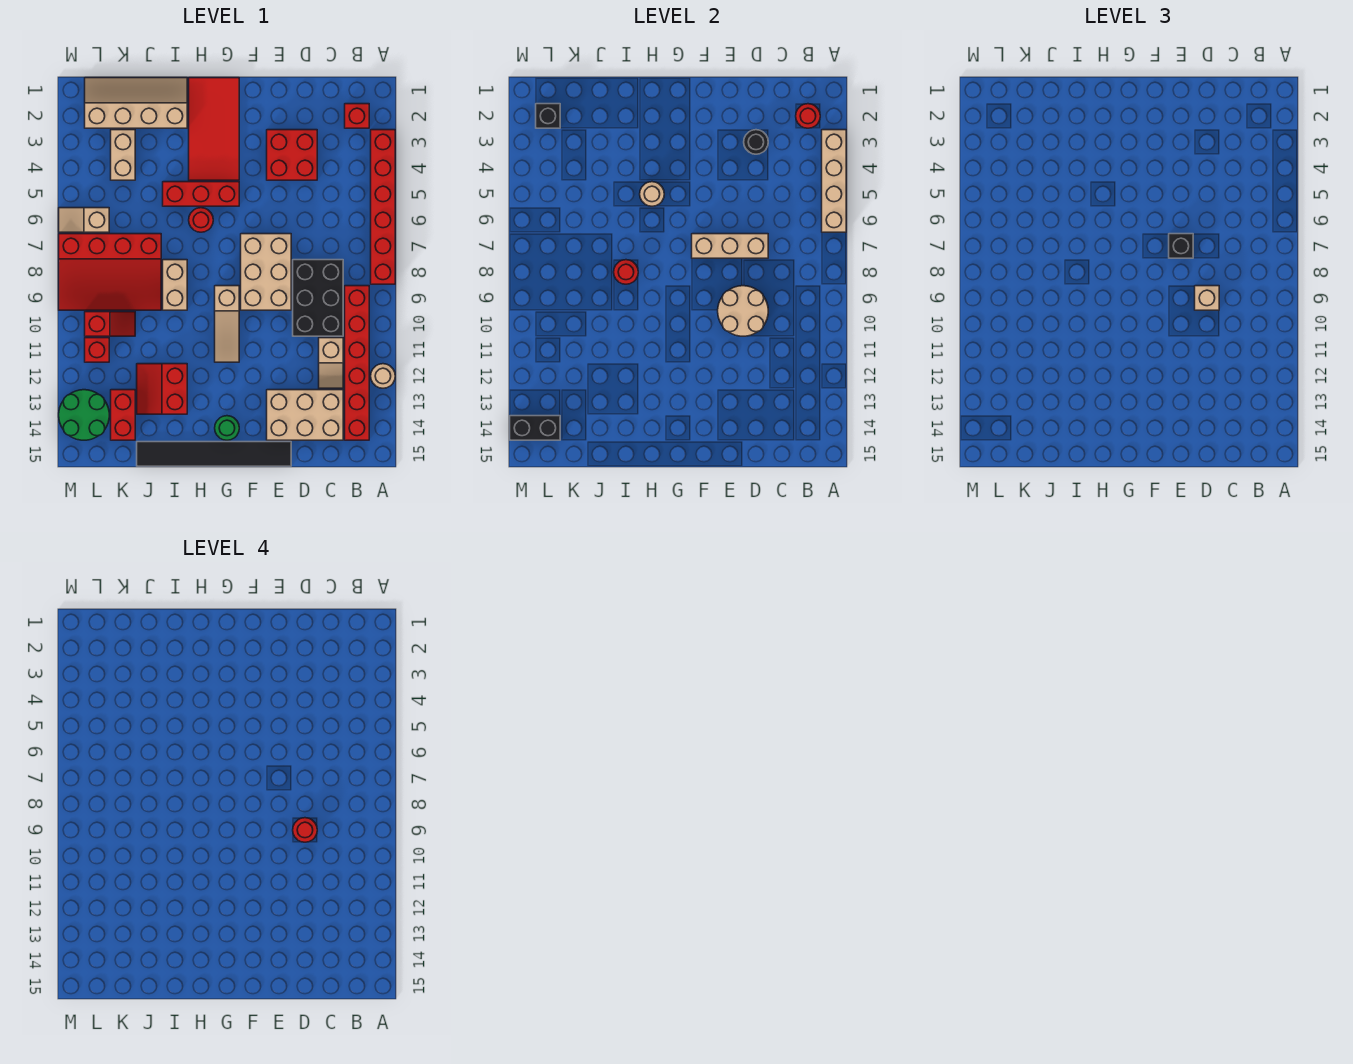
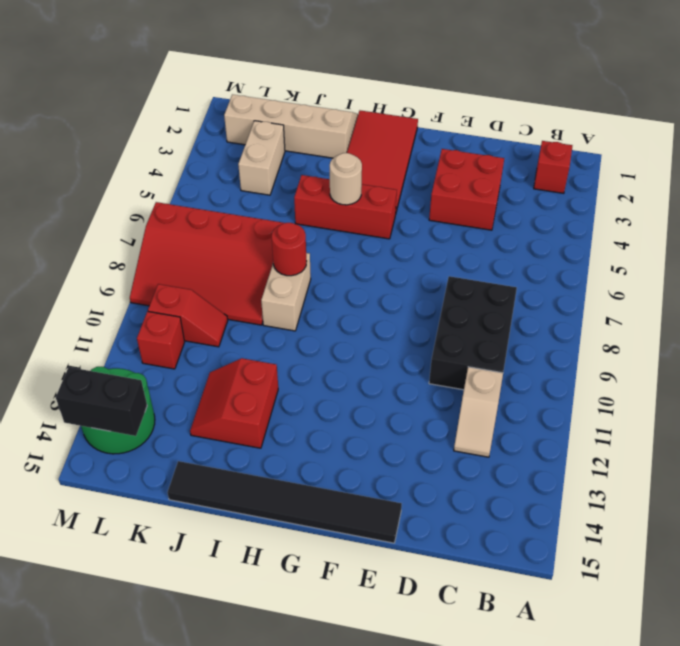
none -> red brick A3:A8 level 1
none -> tan round brick A12 level 1
none -> red brick B9:B14 level 1
none -> tan brick C13:E14 level 1

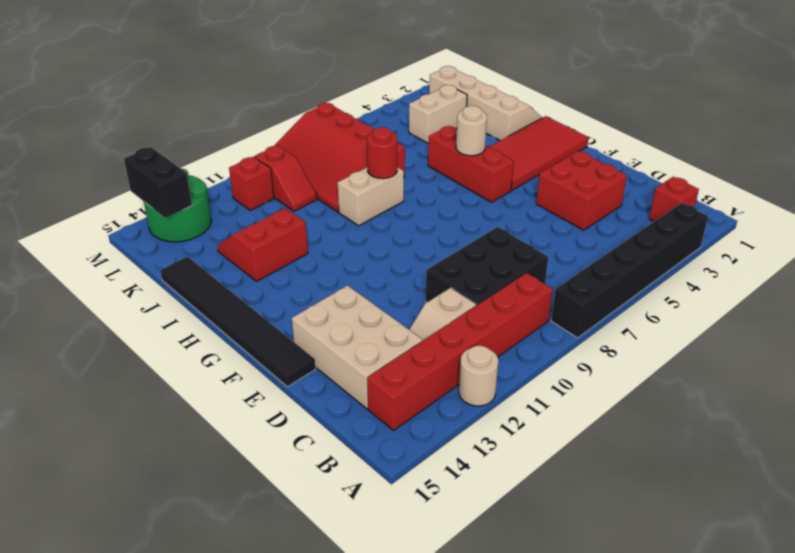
black brick A3:A8 level 1 -> red brick A3:A8 level 1
none -> tan brick E7:F9 level 1
none -> tan slope G9:G11 level 1 top 9
none -> green round brick G14 level 1
none -> red round brick H6 level 1

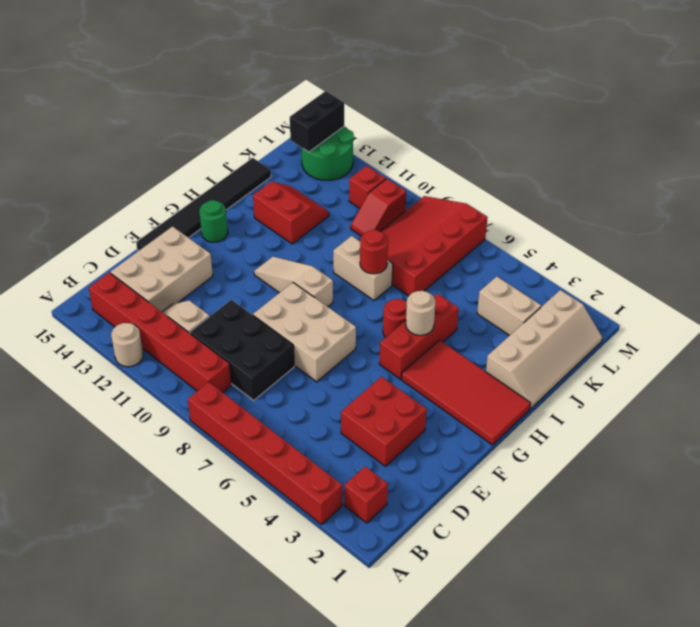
none -> red brick K13:K14 level 1
none -> tan slope L6:M6 level 1 top L
none -> tan brick A3:A6 level 2
none -> red round brick B2 level 2

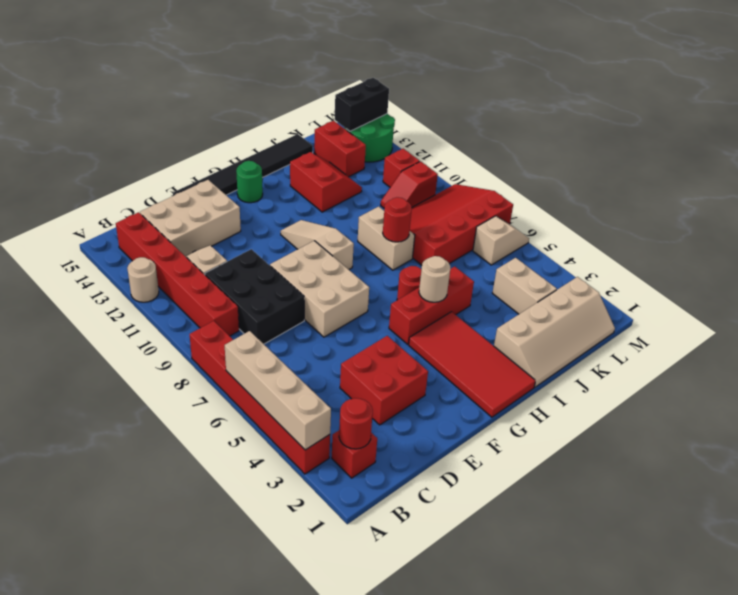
none -> black round brick D3 level 2
none -> tan brick D7:F7 level 2
none -> tan round brick D9:E10 level 2
none -> black brick L2 level 2

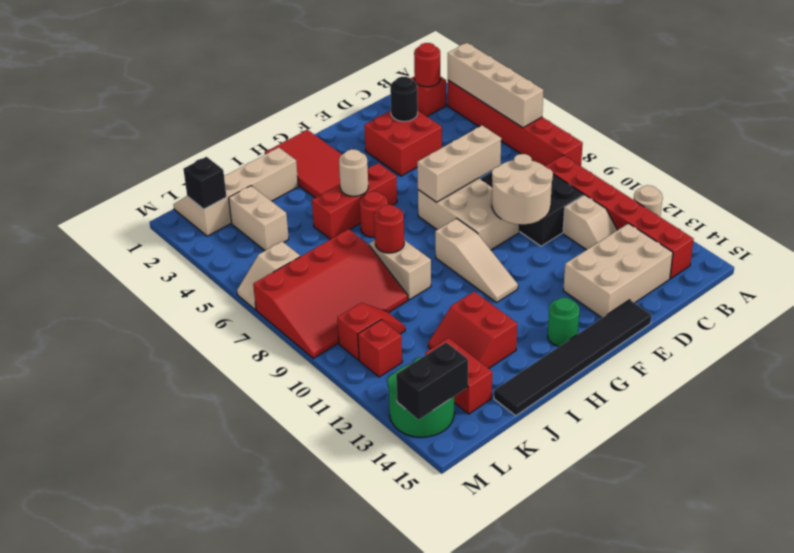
none -> tan brick D9 level 3
none -> black brick E7 level 3
none -> red round brick D9 level 4

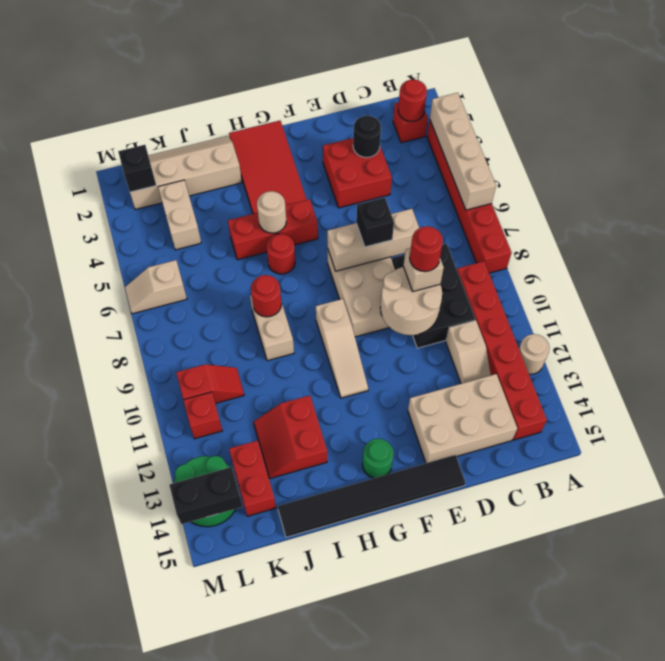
none -> red slope J7:M9 level 1 top 7

